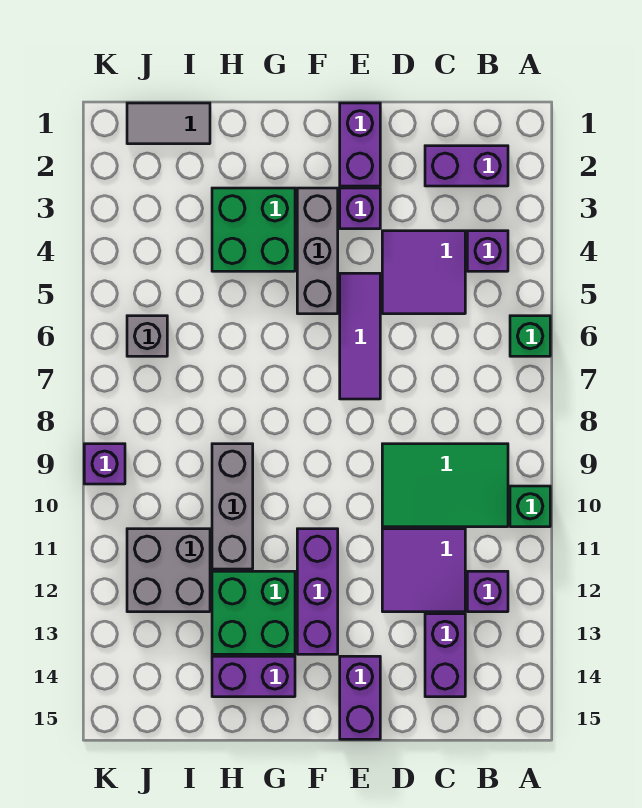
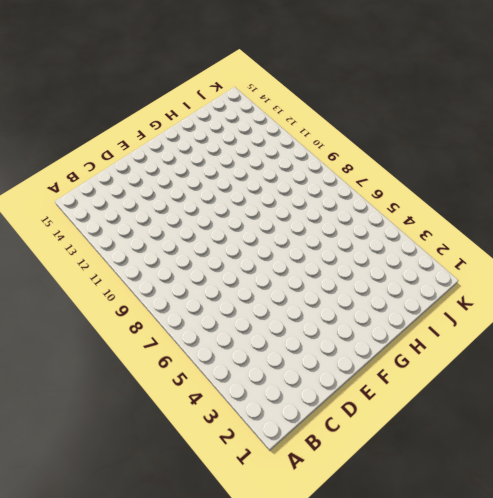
none -> green brick A6 level 1
none -> green brick A10 level 1
none -> purple brick B2:C2 level 1

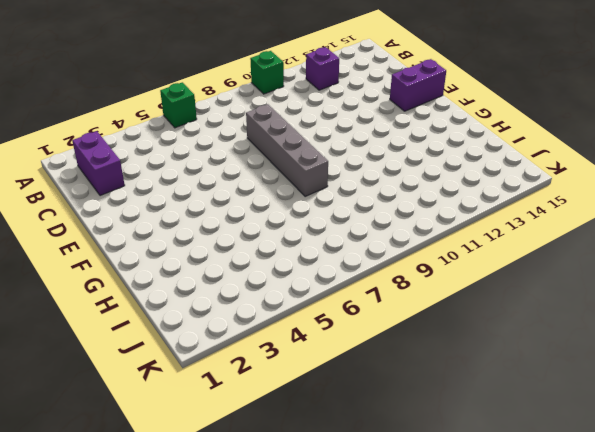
grey brick D8:G8 level 1 -> none
none -> purple brick B4 level 1
none -> green tile B9:D10 level 1
none -> purple tile C4:D5 level 1

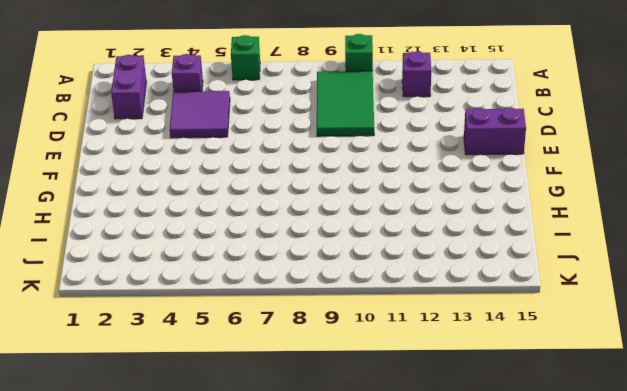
none -> purple tile C11:D12 level 1
none -> purple brick C13:C14 level 1
none -> purple brick E1:E2 level 1

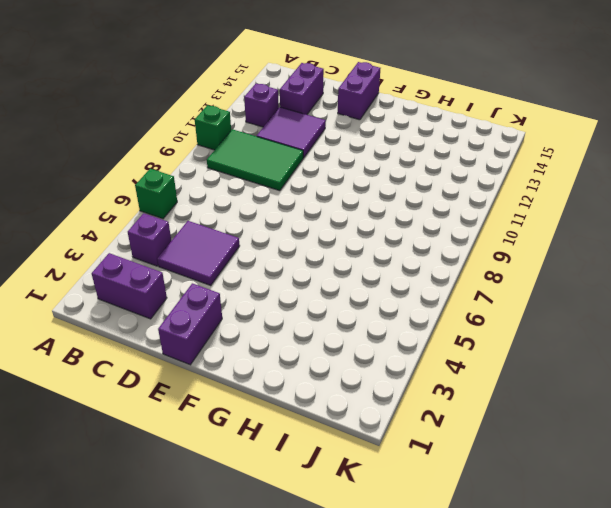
none -> purple brick E3 level 1
none -> purple tile E5:E7 level 1
none -> grey brick F3:F5 level 1

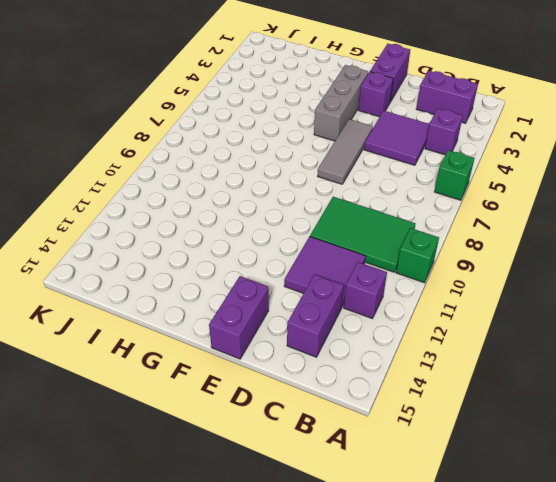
grey tile E5:E7 level 1 -> purple tile E5:E7 level 1
none -> purple brick F11:F13 level 1
none -> green brick G3:H4 level 1
none -> green brick G12:H13 level 1

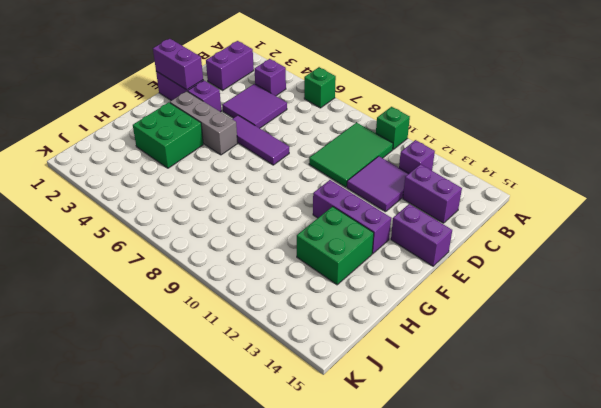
purple brick E1:E2 level 2 -> purple brick G14:H14 level 1
none -> grey brick H9:H11 level 1
none -> grey tile I1:J1 level 1
none -> grey brick I11:J12 level 1

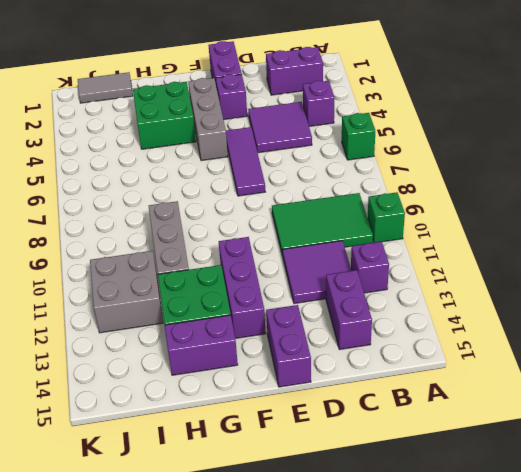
none -> grey brick J6 level 1
none -> purple brick K9 level 1

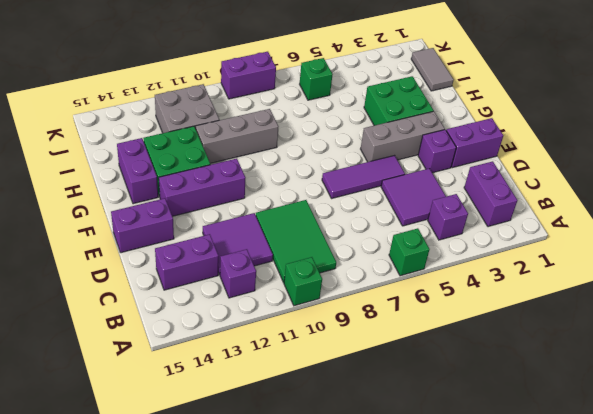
green brick J6 level 1 -> grey brick J6 level 1
purple brick K8:K9 level 1 -> purple brick K9 level 1

